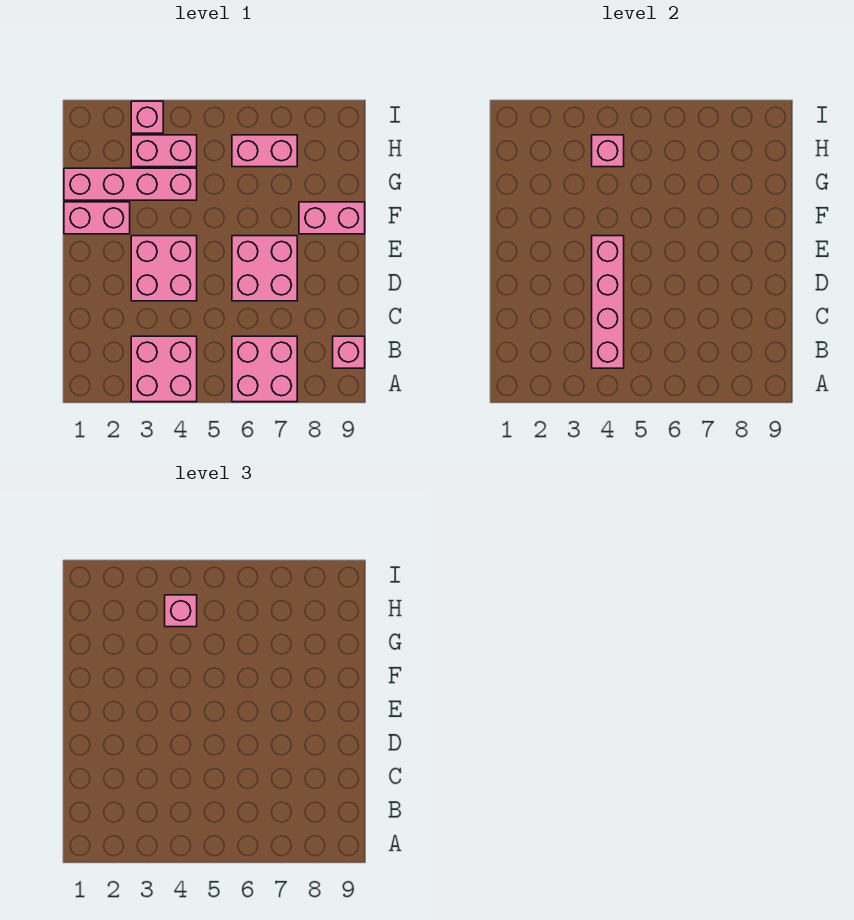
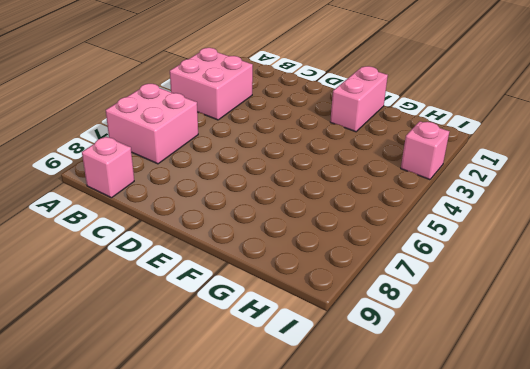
none -> pink brick D3:E4 level 1
none -> pink brick D6:E7 level 1
none -> pink brick F8:F9 level 1

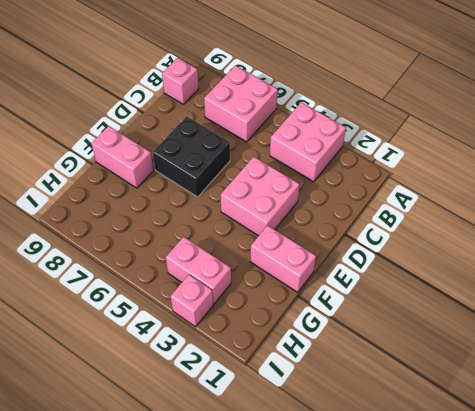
black brick D6:E7 level 1 -> pink brick D6:E7 level 1
none -> pink brick G1:G4 level 1
none -> pink brick H6:H7 level 1
none -> pink brick B4:E4 level 2

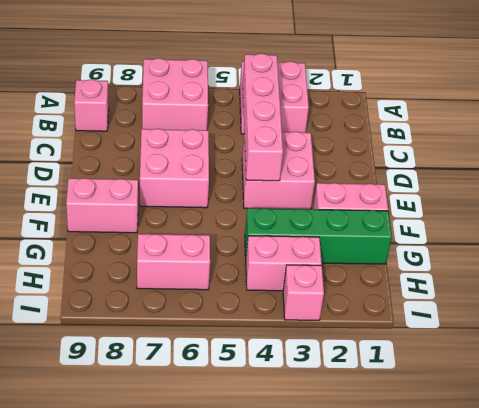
green brick G1:G4 level 1 -> pink brick G1:G4 level 1
none -> pink brick H4 level 2
none -> pink brick H4 level 3

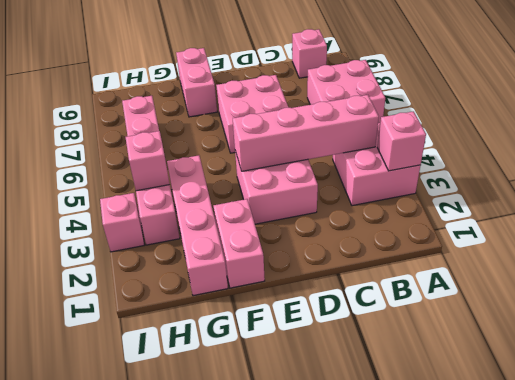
pink brick A3 level 2 -> pink brick H4 level 3

